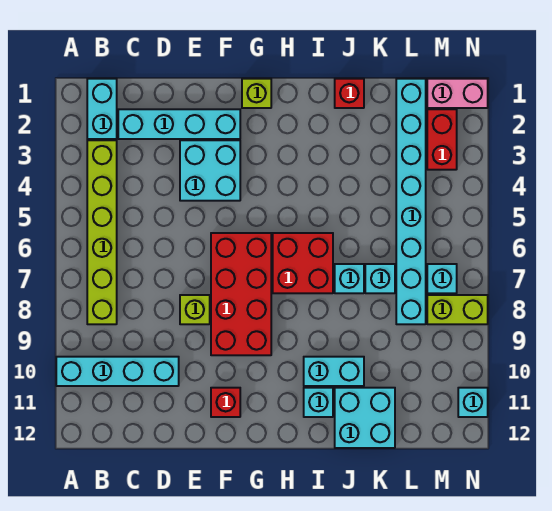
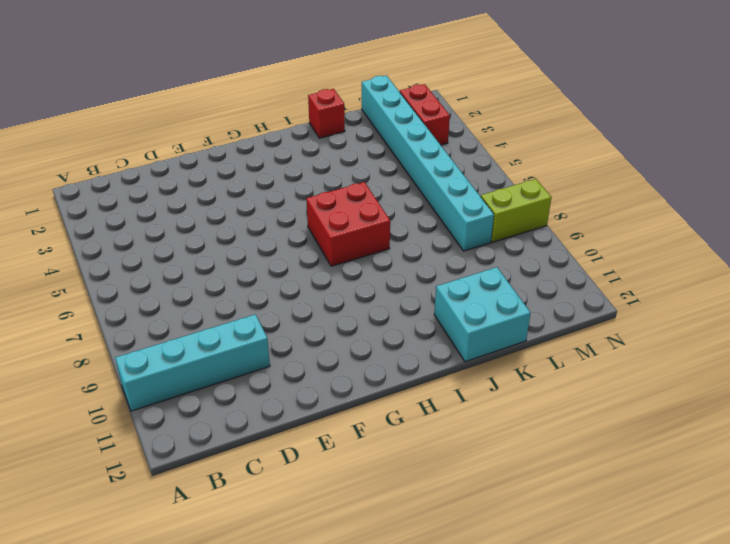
none -> cyan brick B1:B2 level 1
none -> lime brick B3:B8 level 1
none -> cyan brick C2:F2 level 1

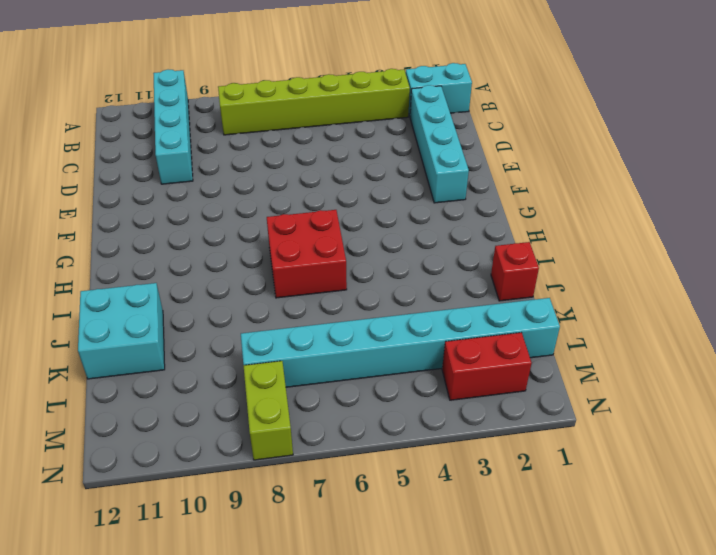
none -> cyan brick E3:F4 level 1
none -> lime brick E8 level 1
none -> red brick F6:G9 level 1

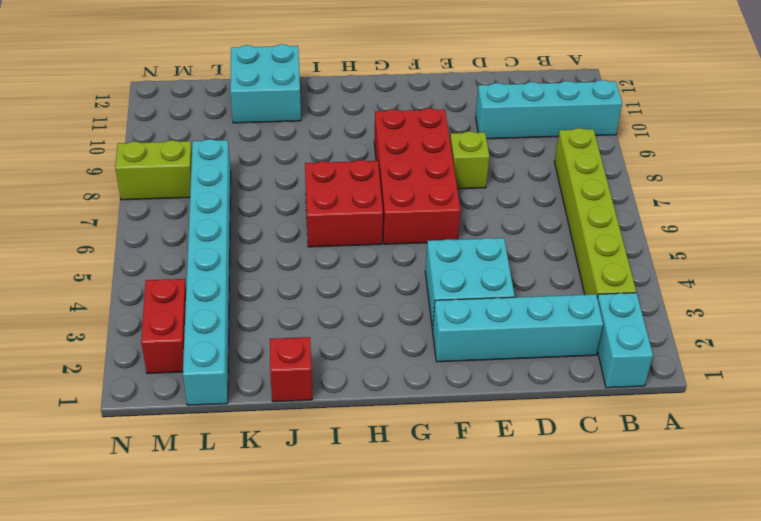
none -> red brick F11 level 1
none -> lime brick G1 level 1
none -> cyan brick I10:J10 level 1

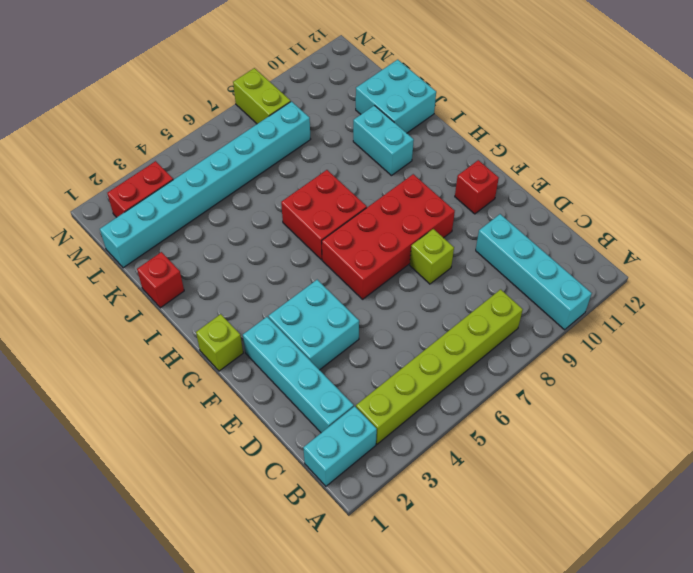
none -> cyan brick I11 level 1
none -> cyan brick J7 level 1
none -> cyan brick K7 level 1

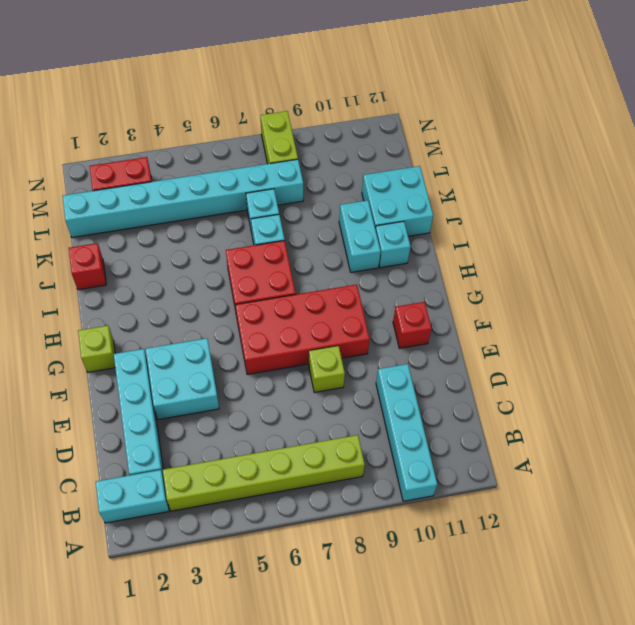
none -> pink brick M1:N1 level 1
none -> cyan brick M7 level 1
none -> cyan brick N11 level 1

